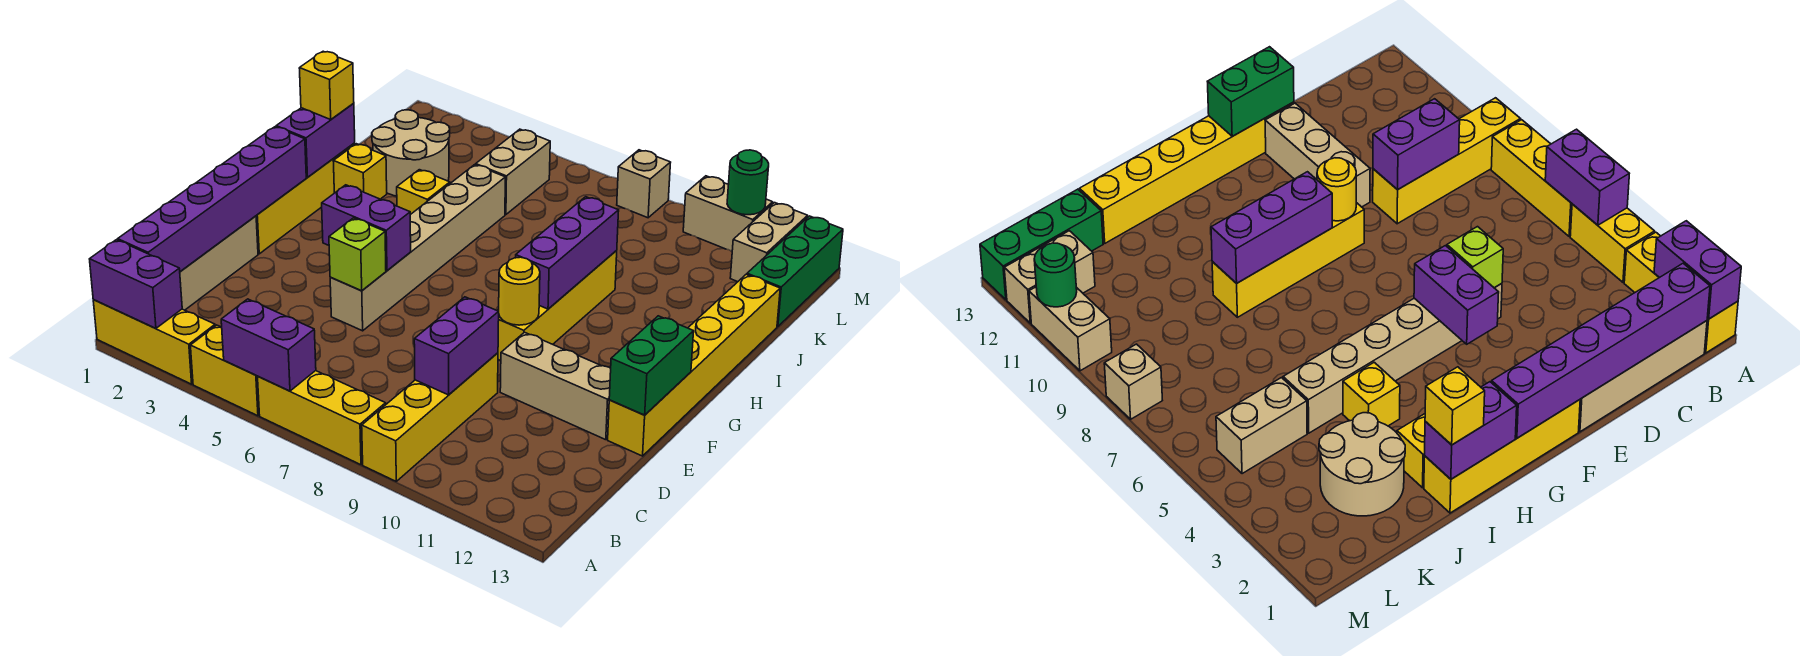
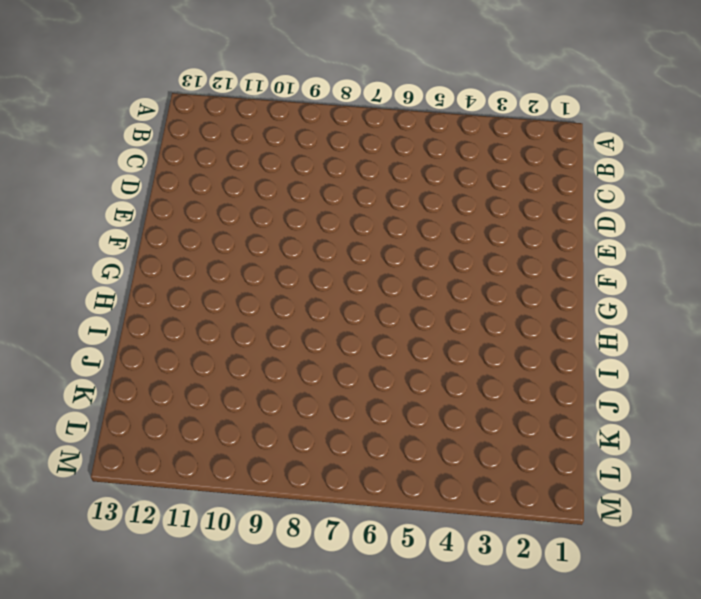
none -> yellow brick A1:A3 level 1
none -> yellow brick A4:A5 level 1
none -> yellow brick A6:A8 level 1
none -> yellow brick A9:D9 level 1

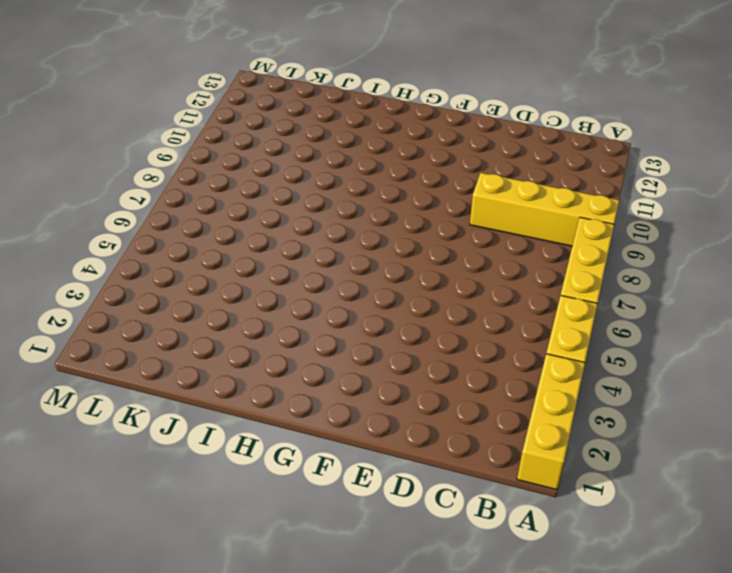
none -> tan brick B1:E1 level 1
none -> tan brick E5:J5 level 1
none -> tan brick E10:E12 level 1
none -> yellow brick E13:J13 level 1

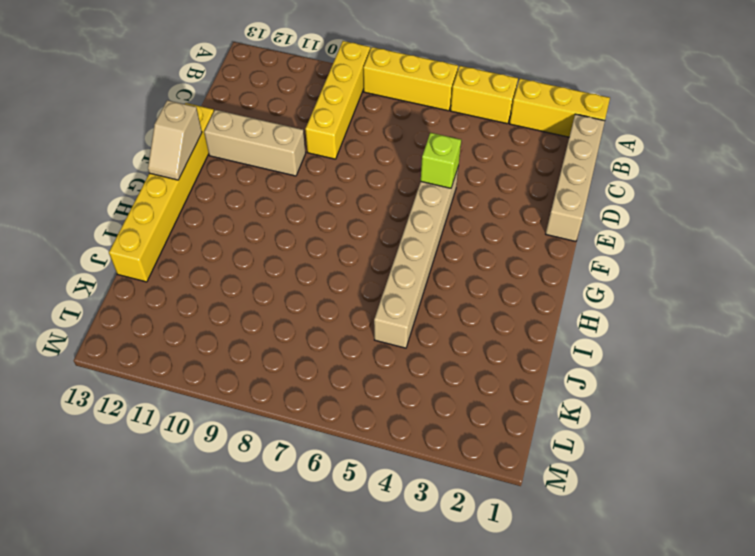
tan slope F13:G13 level 2 top F -> green brick E13:F13 level 2
none -> yellow brick F1:I1 level 1
none -> yellow brick F9:I9 level 1
none -> yellow brick I2 level 1
none -> yellow brick I4 level 1

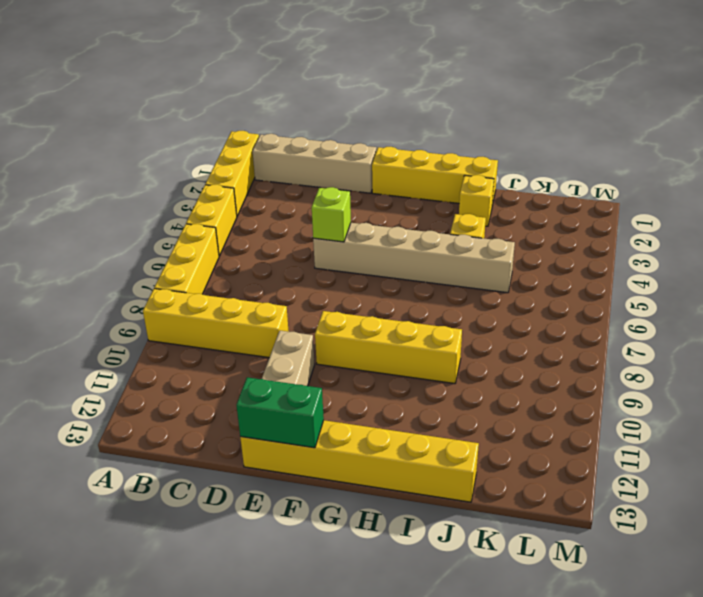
none -> tan round brick J2:K3 level 1
none -> tan brick K5:L5 level 1
none -> green brick K13:M13 level 1
none -> tan brick L12:M12 level 1

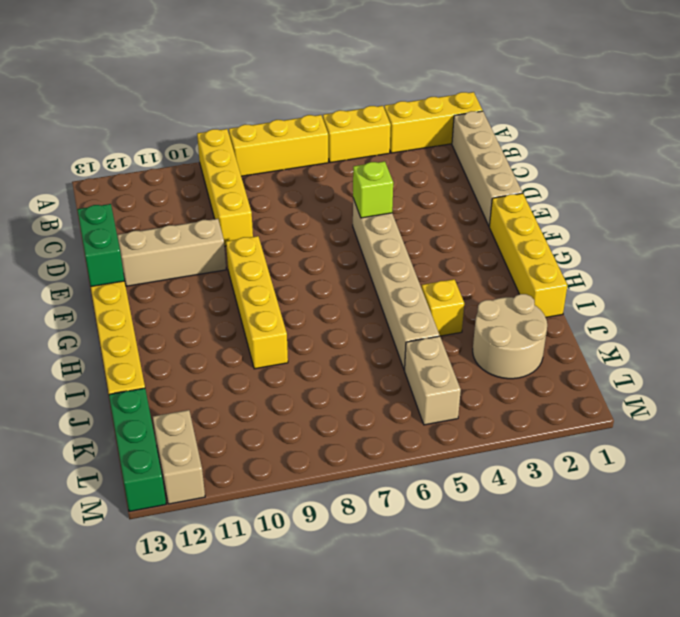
none -> yellow brick I2 level 1
none -> tan brick M8 level 1
none -> tan brick M10:M11 level 1
none -> purple brick A1:A2 level 2

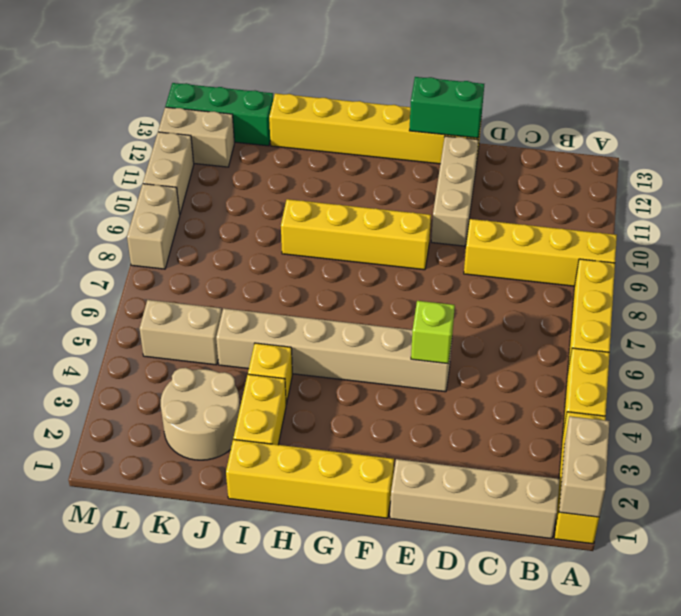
tan brick A1:A2 level 2 -> purple brick A1:A2 level 2
yellow brick I2:I3 level 1 -> yellow brick I2 level 1
tan brick M8:M9 level 1 -> tan brick M8 level 1
none -> purple brick A5:A6 level 2
none -> purple brick B1:G1 level 2
none -> purple brick C9:D9 level 2
none -> purple brick F4:F5 level 2

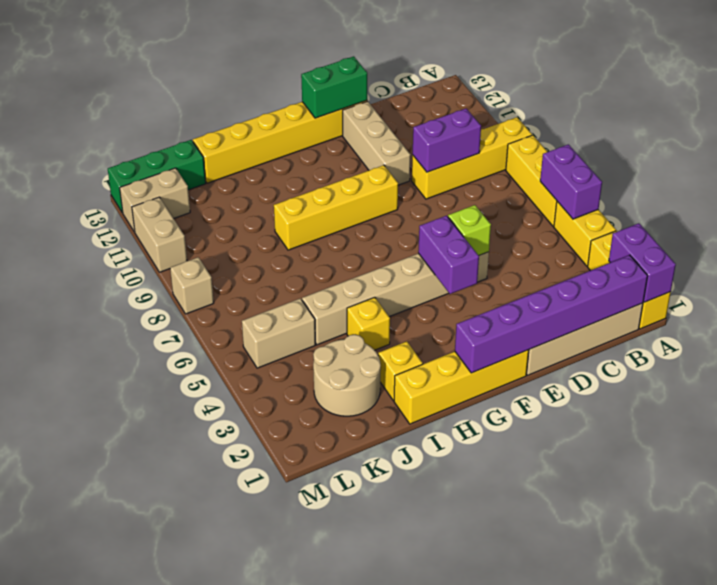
none -> yellow round brick F9 level 2
none -> purple brick G9:I9 level 2
none -> purple brick H1:I1 level 2
none -> green round brick M11 level 2

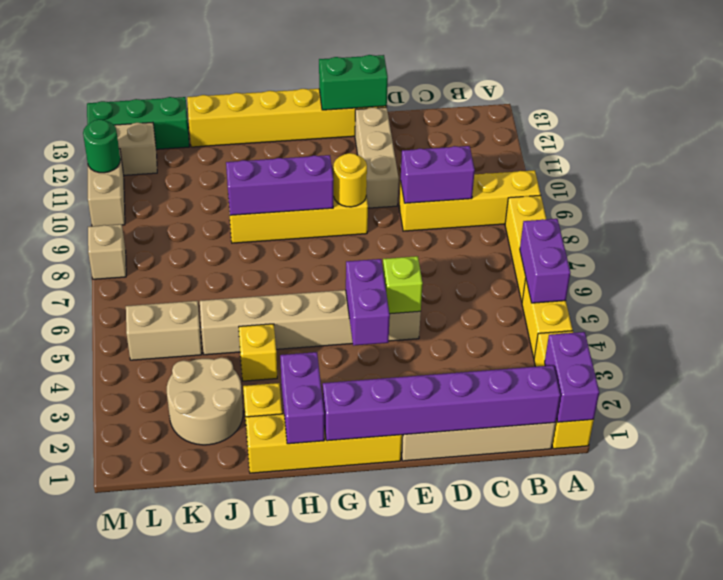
purple brick H1:H2 level 2 -> purple brick H1:I1 level 2
none -> yellow brick I1 level 3

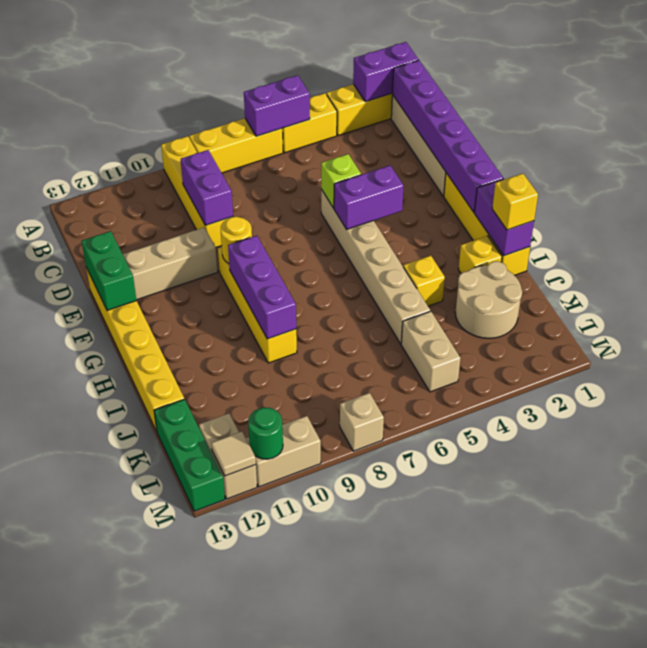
tan tile M12 level 2 -> none

